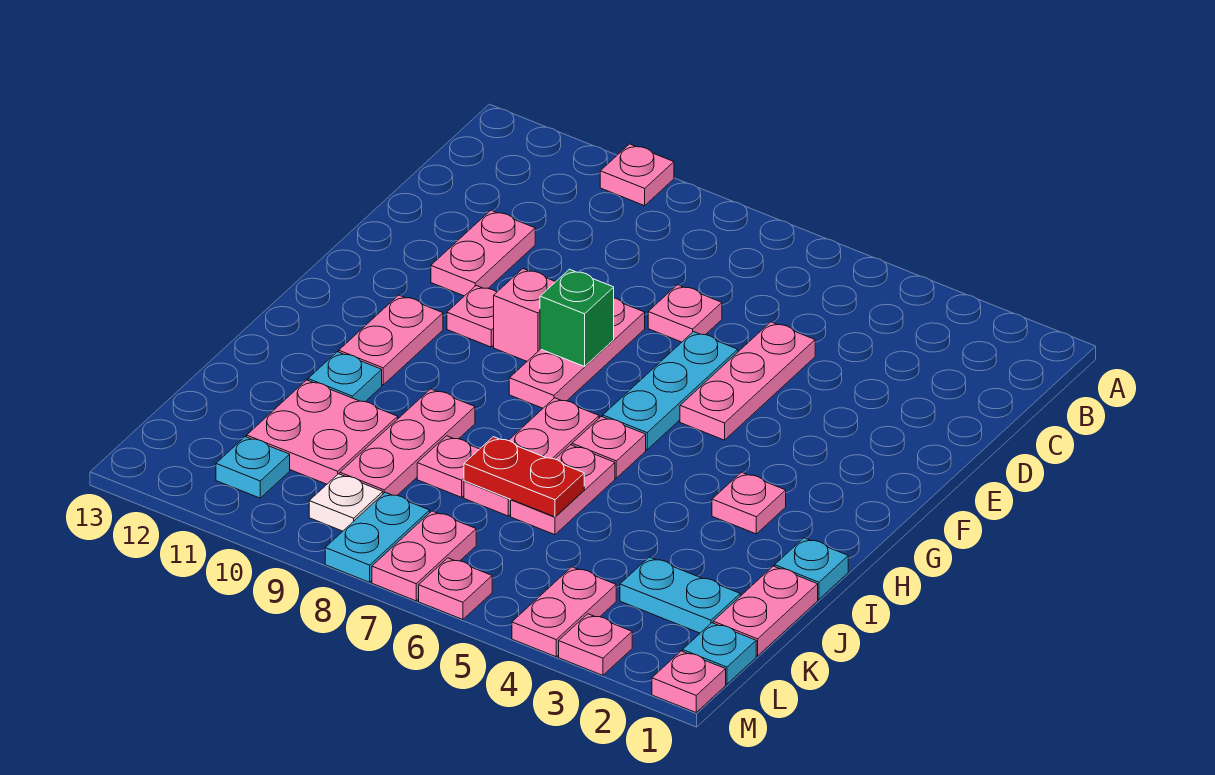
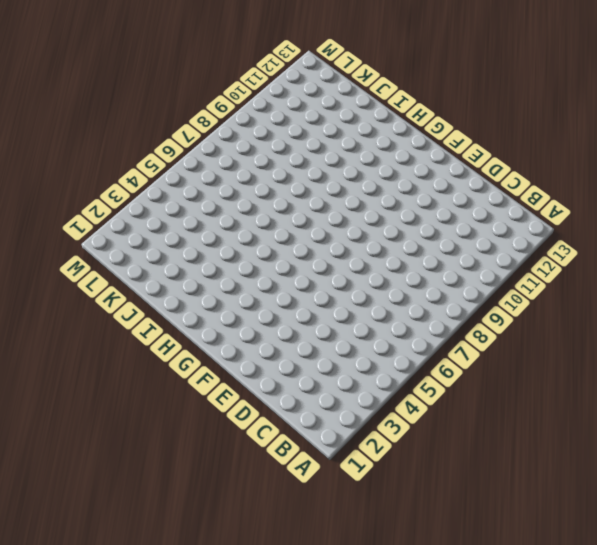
none -> pink plate A10 level 1
none -> pink plate D5:F5 level 1
none -> pink plate D7 level 1
none -> pink plate D11:E11 level 1

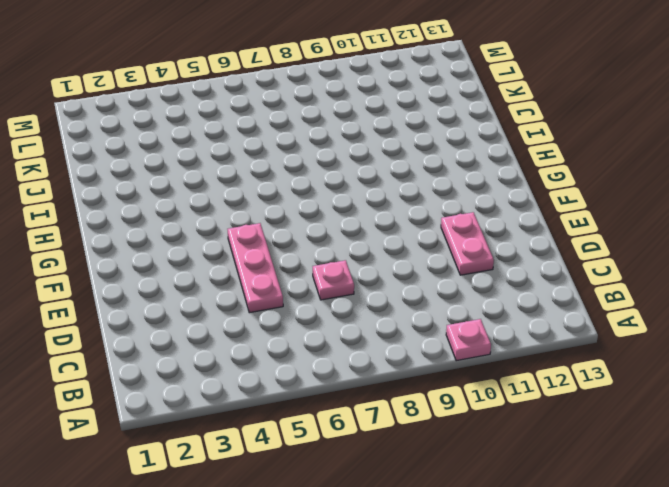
none -> cyan plate E6:G6 level 1
none -> pink plate E8:G8 level 1
none -> pink brick F9 level 1
none -> pink plate F10 level 1

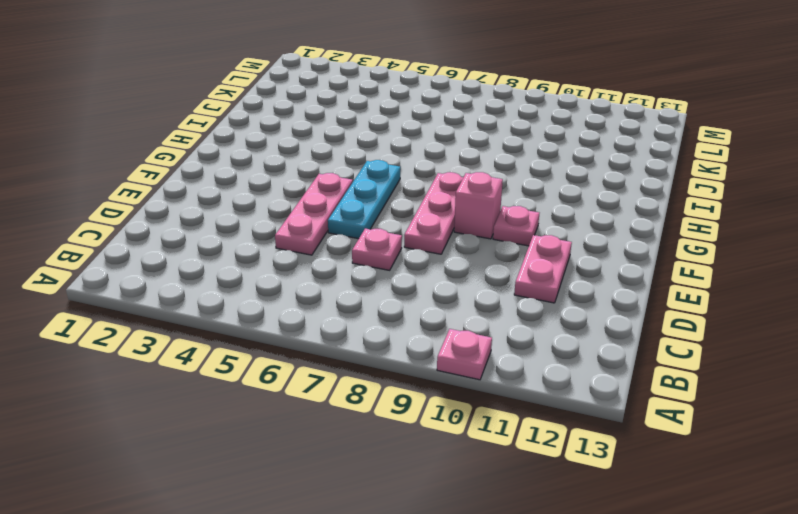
none -> pink plate G11:H11 level 1
none -> pink plate H3 level 1
none -> pink plate H6 level 1
none -> pink plate H7:J7 level 1

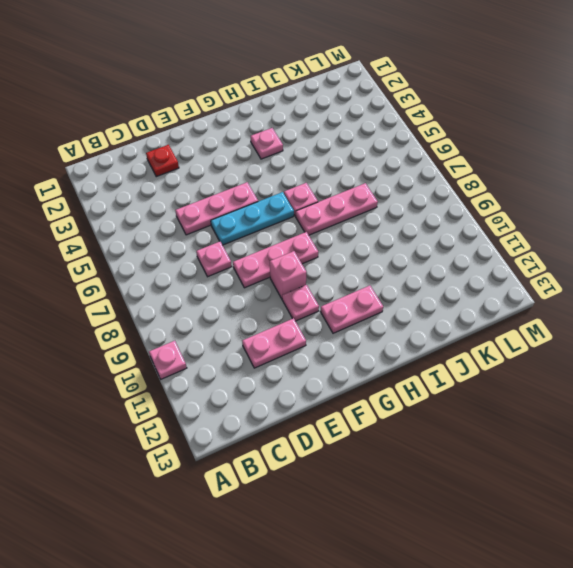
red plate D2 level 1 -> none
none -> cyan plate I1 level 1
none -> pink plate I6:J6 level 1
none -> pink plate I9:K9 level 1
none -> cyan plate I11 level 1

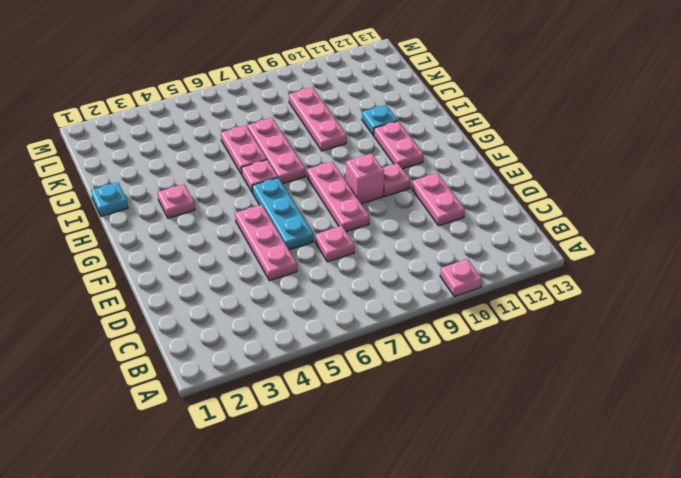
none -> pink plate J1:K1 level 1
none -> pink plate J8 level 1
none -> pink plate J10:K11 level 1
none -> cyan plate K2:K3 level 1

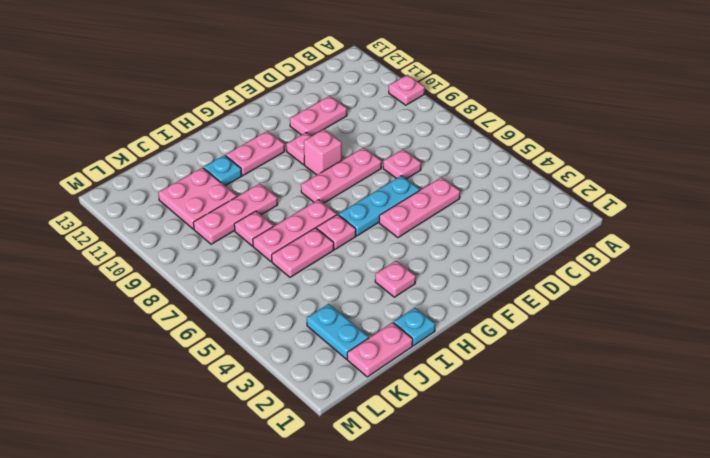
none -> cyan plate L1 level 1
none -> pink plate L4:M4 level 1
none -> pink plate L7:M7 level 1
none -> cyan plate L8:M8 level 1

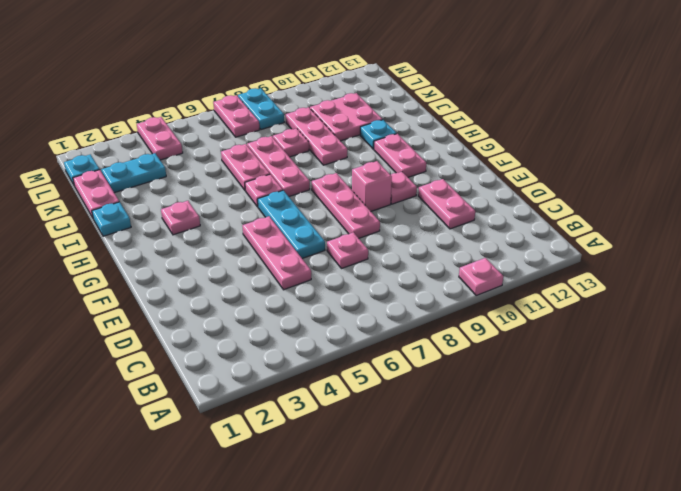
none -> white plate L9 level 1
none -> cyan plate L11 level 1
none -> pink plate M1 level 1
none -> pink plate M3 level 1

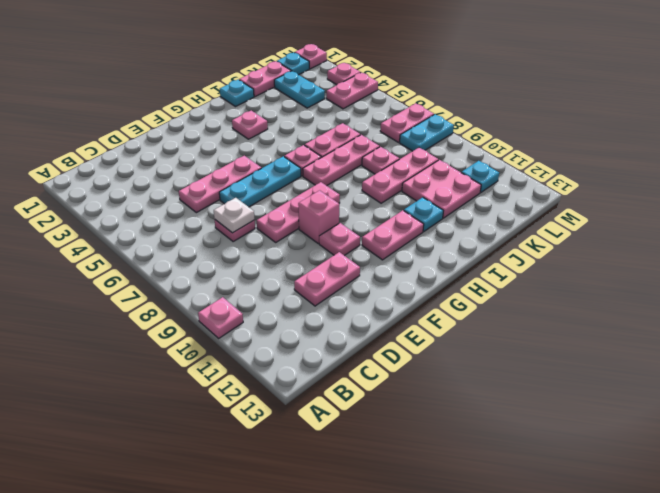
white plate D7 level 2 -> white plate L9 level 1
none -> pink plate M6 level 1
none -> green brick F8 level 2
none -> red plate J6:J7 level 2

